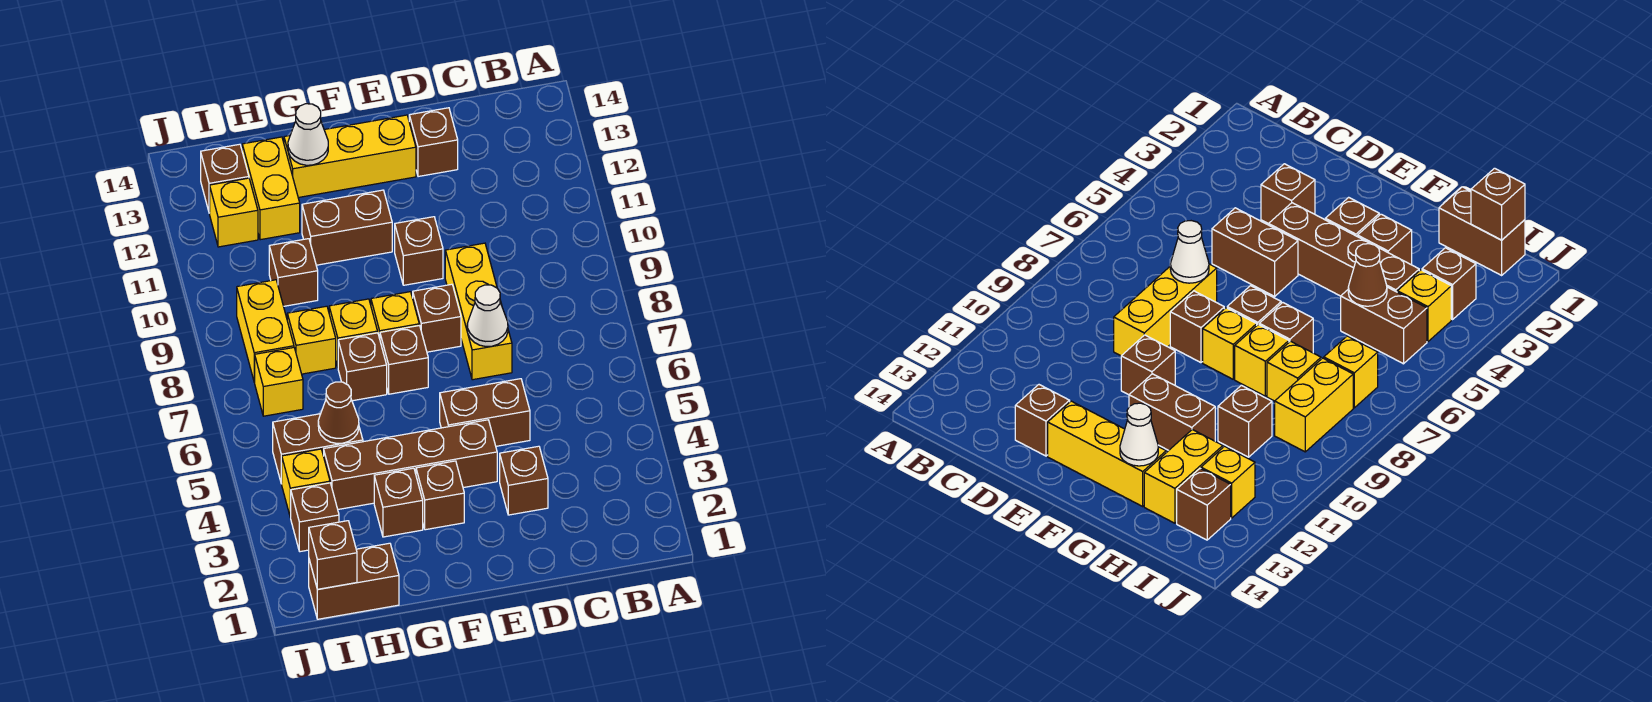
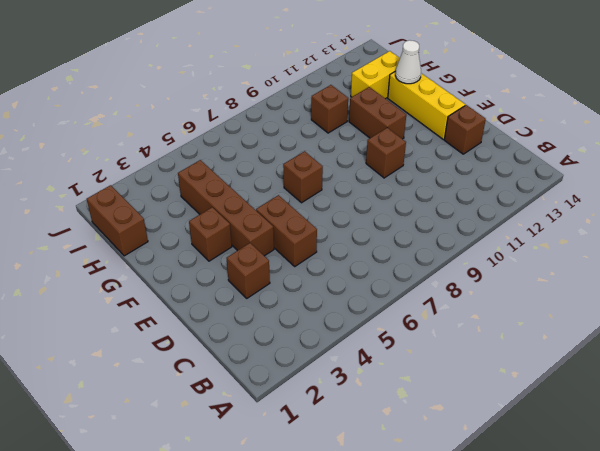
none -> yellow brick D7:D9 level 1
none -> brown brick E8 level 1
none -> yellow brick F8 level 1
none -> brown brick G3 level 1

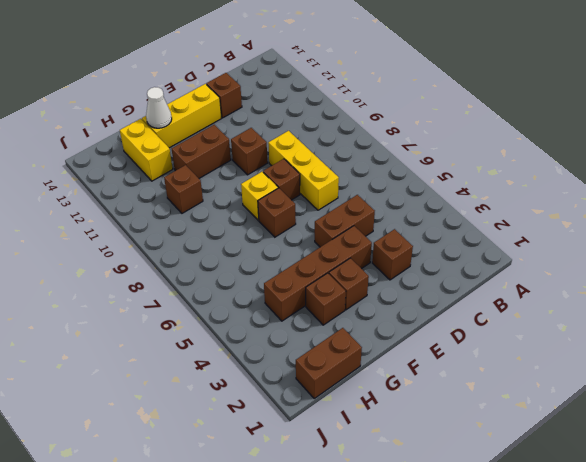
none -> brown brick G7 level 1
none -> yellow brick G8 level 1
none -> brown brick H5:I5 level 1
none -> yellow brick H8 level 1

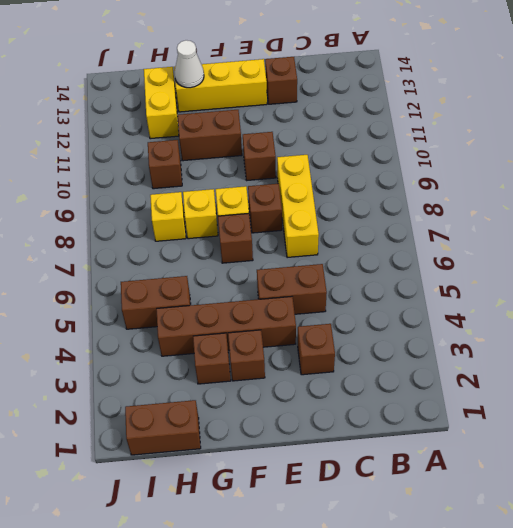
none -> brown brick G7 level 1
none -> brown brick I3 level 1
none -> yellow brick I4 level 1
none -> yellow brick I7 level 1

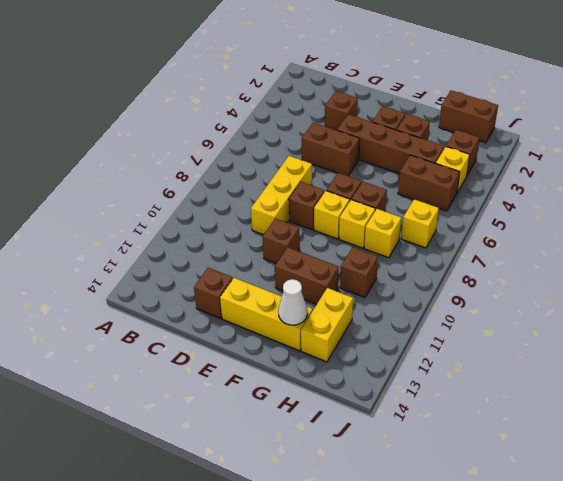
none -> yellow brick I8:I9 level 1
none -> yellow brick I12 level 1
none -> brown brick I13 level 1
none -> white cone D7 level 2

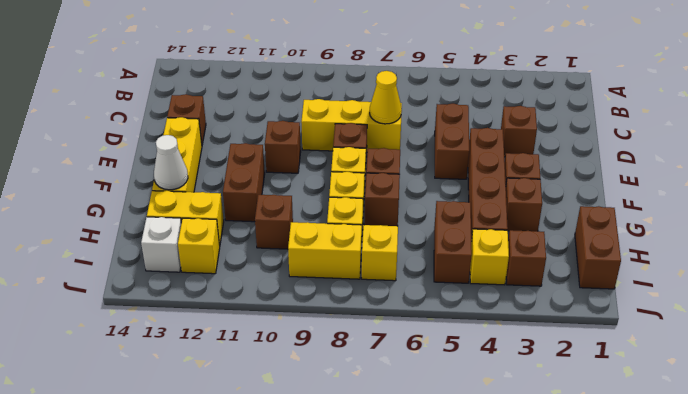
yellow cone D7 level 2 -> white cone D7 level 2
white brick I13 level 1 -> brown brick I13 level 1
none -> brown cone H5 level 2
none -> brown brick I1 level 2

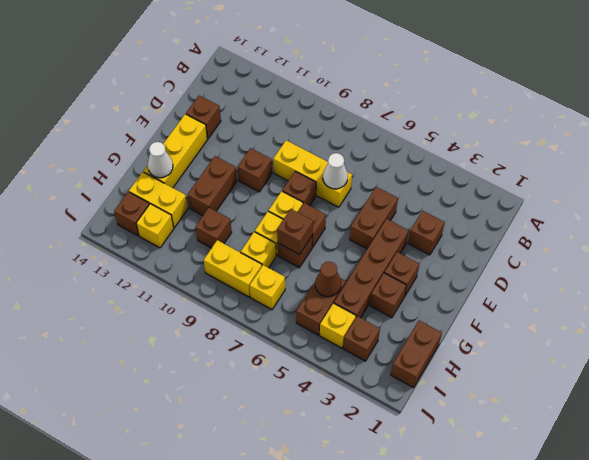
brown brick G7 level 2 -> brown brick I1 level 2

